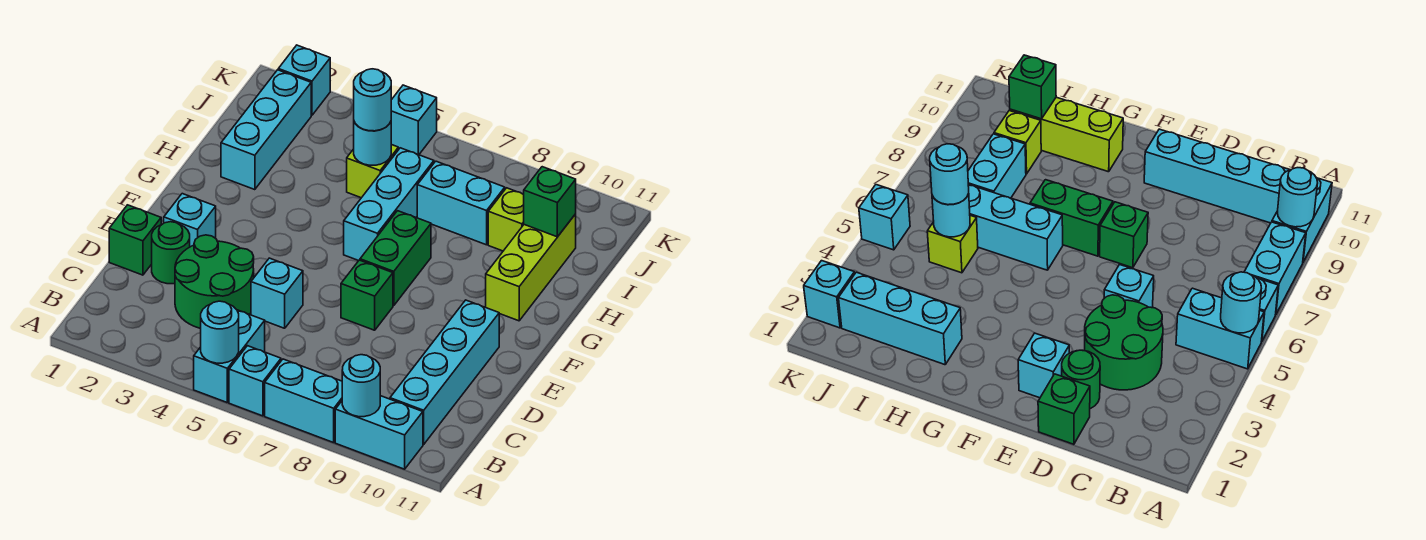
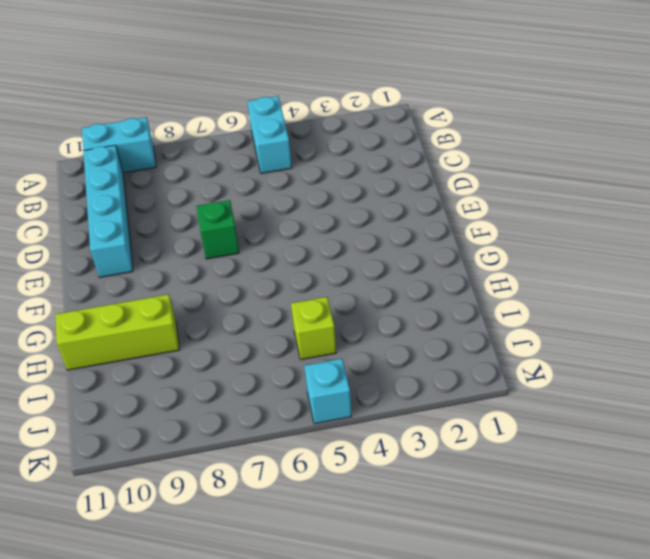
lime brick H9:H11 level 1 -> lime brick G10:I10 level 1
none -> cyan brick A6 level 1
none -> cyan brick A7:A8 level 1
none -> green round brick C3:D4 level 1

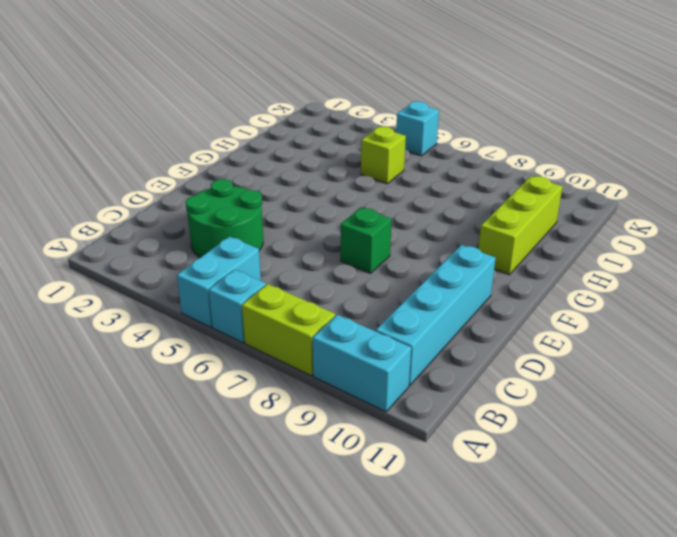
lime brick A7:A8 level 1 -> cyan brick A7:A8 level 1
none -> green brick D1 level 1
none -> green round brick D2 level 1
none -> cyan brick D5 level 1

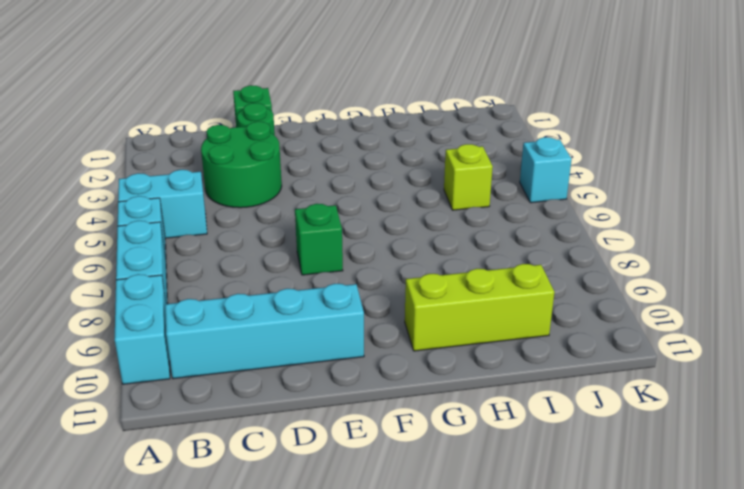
none -> cyan brick D5 level 1
none -> cyan brick E2 level 1
none -> green brick F7:G7 level 1

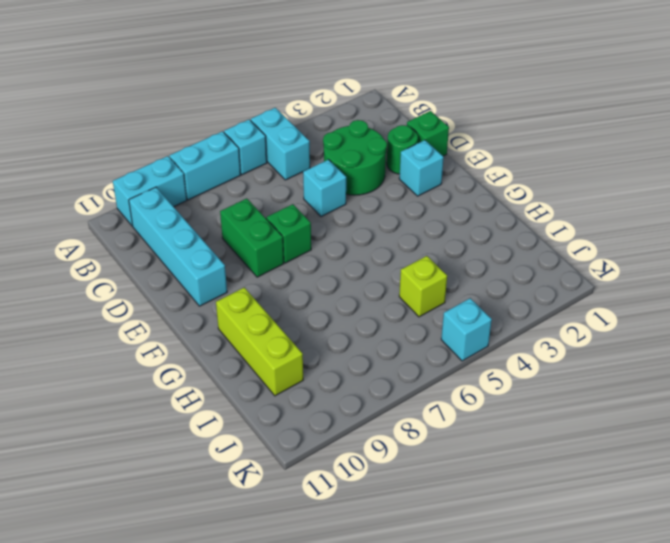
green brick D8:E8 level 1 -> green brick F7:G7 level 1
none -> cyan brick G6:I6 level 1
none -> cyan brick H2:J2 level 1
none -> cyan brick I7:I8 level 1

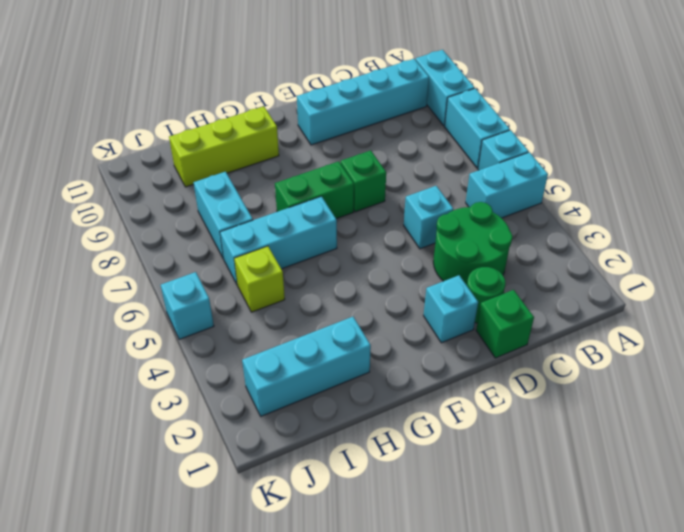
none -> lime brick I9 level 1
none -> cyan brick K2 level 1
none -> cyan round brick A5 level 2

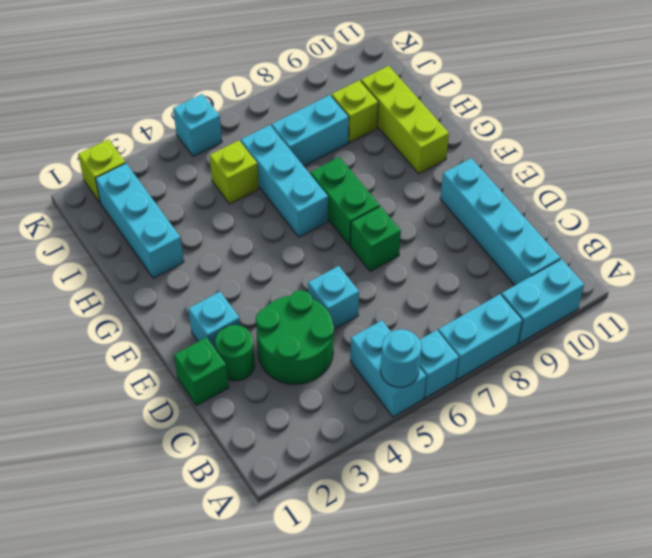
lime brick K2 level 1 -> cyan brick K2 level 1
none -> cyan round brick A9 level 2
none -> cyan round brick I5 level 2
none -> green brick I10 level 2

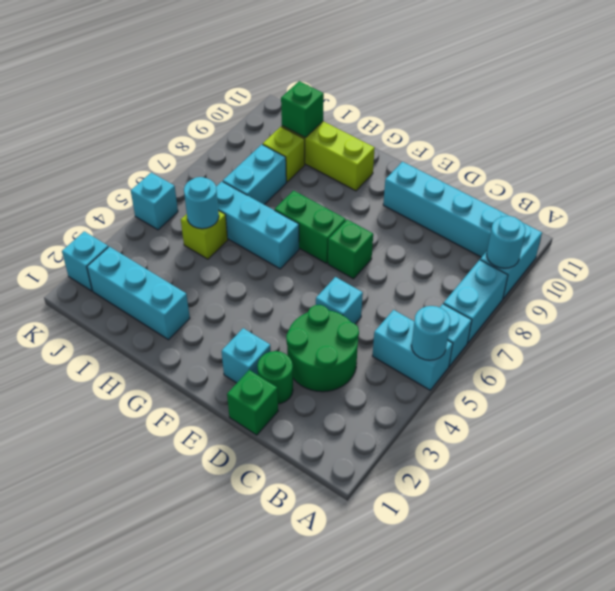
none -> cyan round brick I5 level 3

